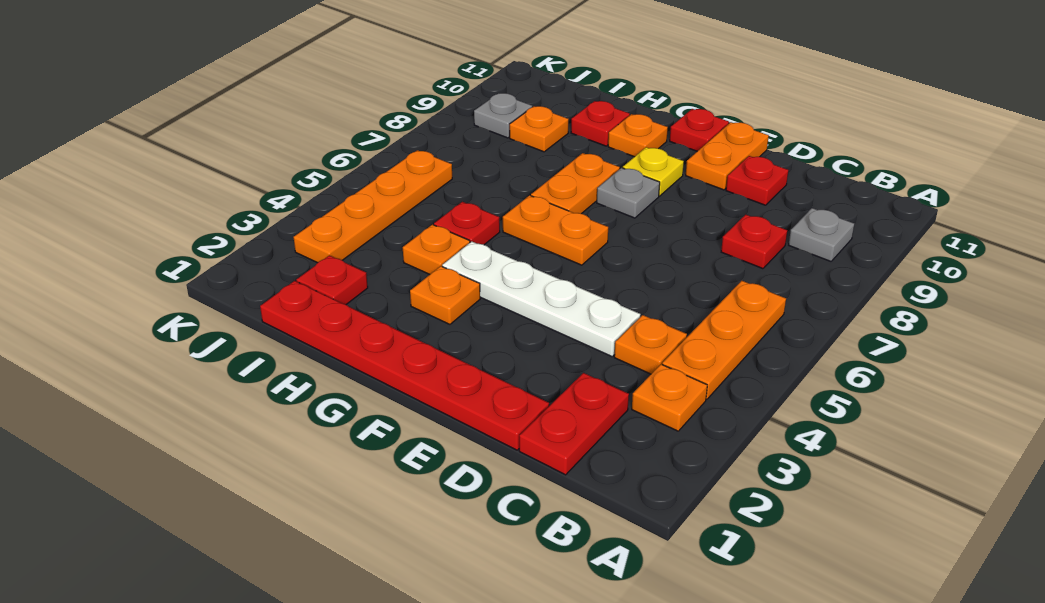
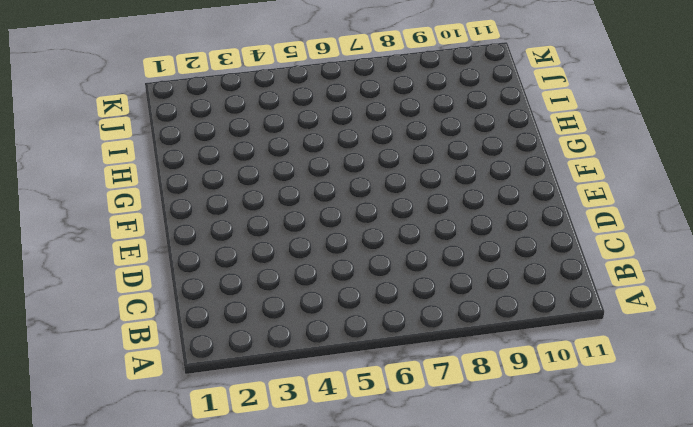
none -> orange plate B3 level 1
none -> orange plate B4:B6 level 1
none -> grey plate B9 level 1

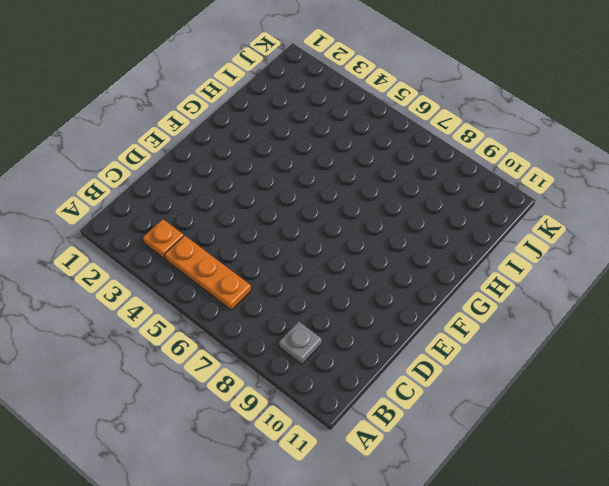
none -> red plate C1:C2 level 1
none -> orange plate C4 level 1
none -> red plate C8 level 1

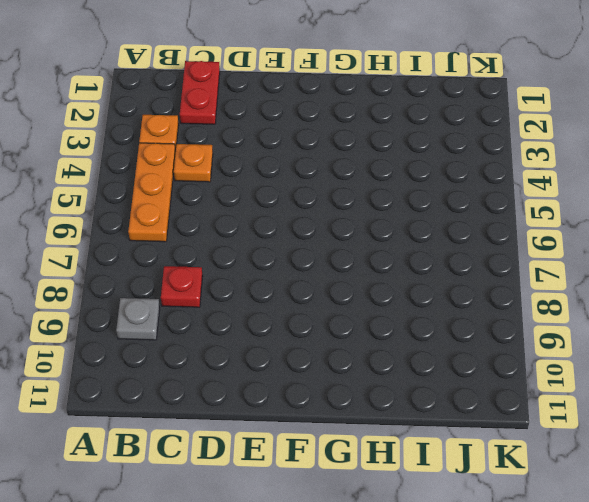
none -> red plate D1:I1 level 1
none -> white plate D4:G4 level 1
none -> red plate D10 level 1

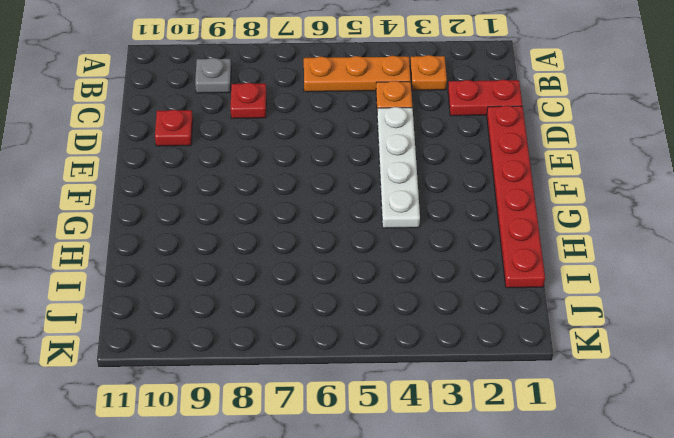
none -> orange plate E10:E11 level 1
none -> orange plate F6:G6 level 1
none -> grey plate F8 level 1

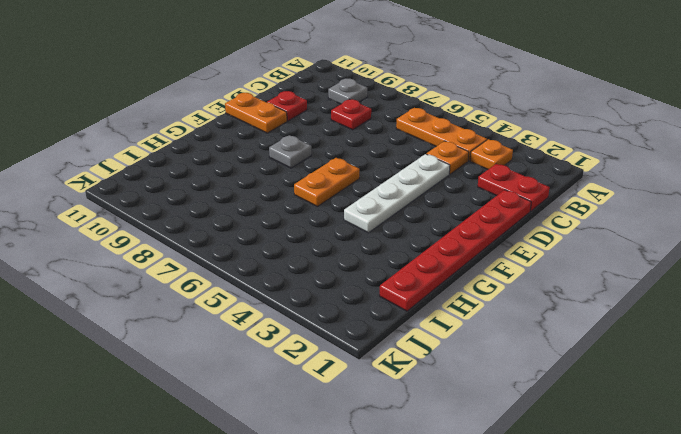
none -> yellow plate F9 level 1
none -> red plate F11 level 1
none -> orange plate G3 level 1

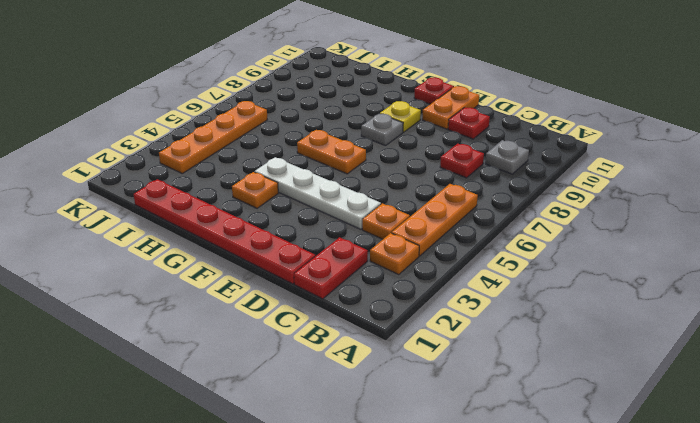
none -> orange plate G7:G8 level 1
none -> orange plate G10 level 1
none -> orange plate H4 level 1

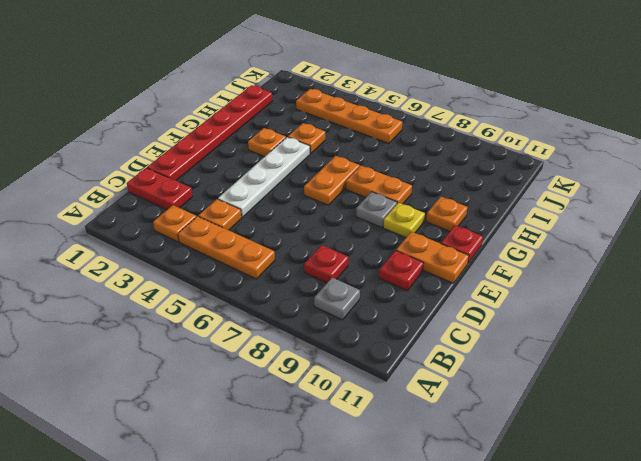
none -> red plate H5 level 1
none -> red plate H10 level 1
none -> red plate I2 level 1

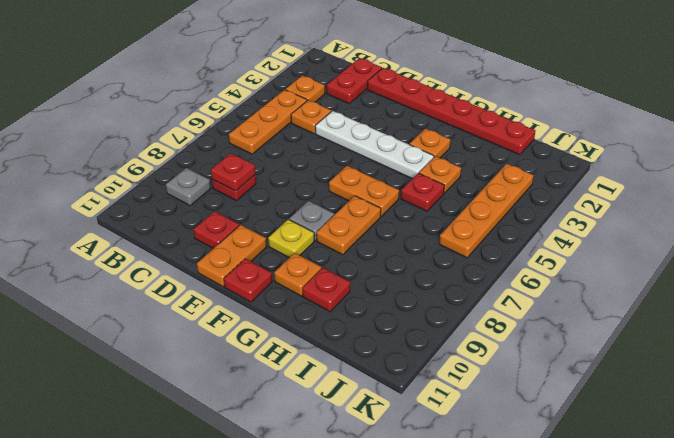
red plate C8 level 2 -> red plate I2 level 1
none -> orange plate I9 level 1
none -> grey plate J9 level 1

